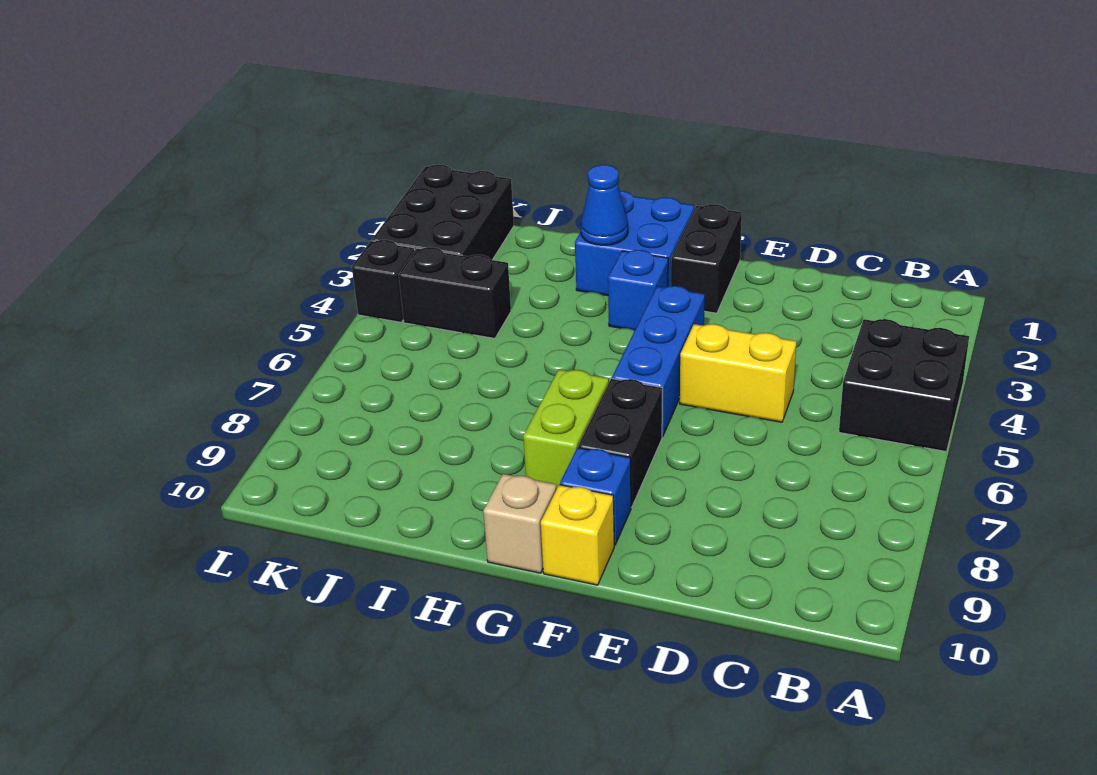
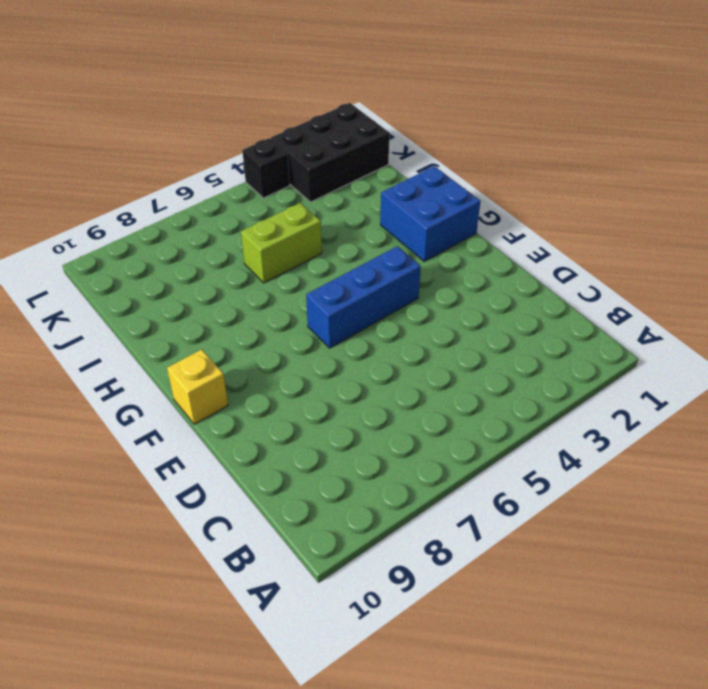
lime brick I5:I6 level 1 -> lime brick G7:G8 level 1
none -> black brick A4:B5 level 1
none -> yellow brick D5:E5 level 1
none -> black brick F1:F2 level 1

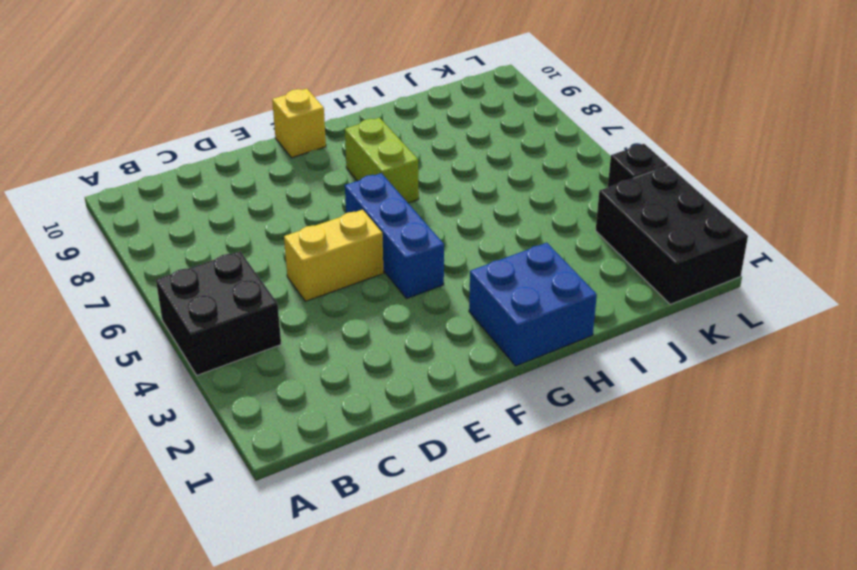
none -> black brick F1:F2 level 1
none -> black brick F7:F8 level 1
none -> blue brick F9 level 1

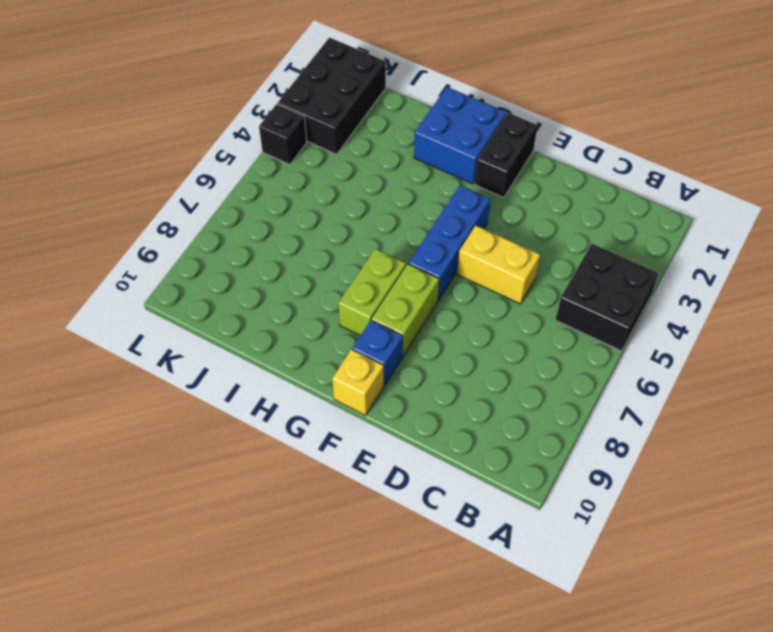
lime brick F7:F8 level 1 -> black brick F7:F8 level 1
none -> blue brick G3 level 1
none -> tan brick G10 level 1
none -> black brick J4:K4 level 1

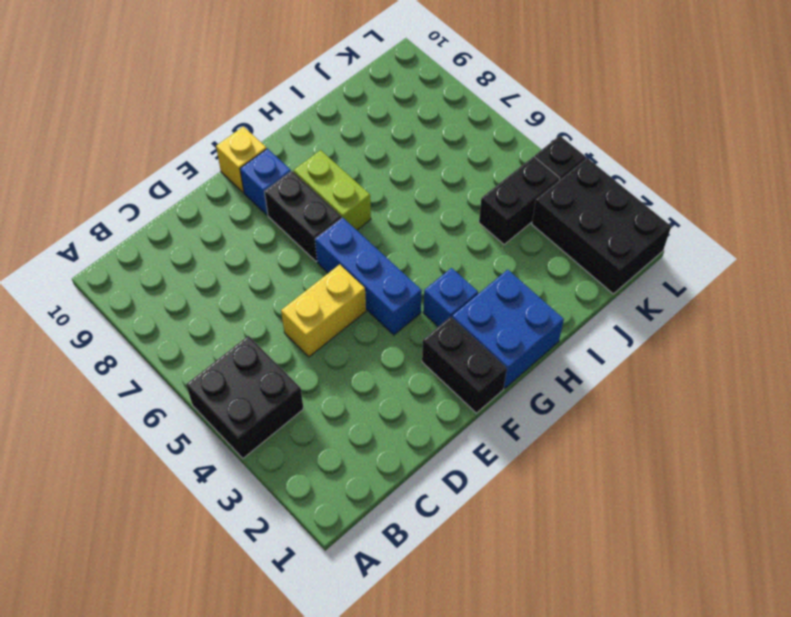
none -> tan brick G10 level 1
none -> blue cone H2 level 2

